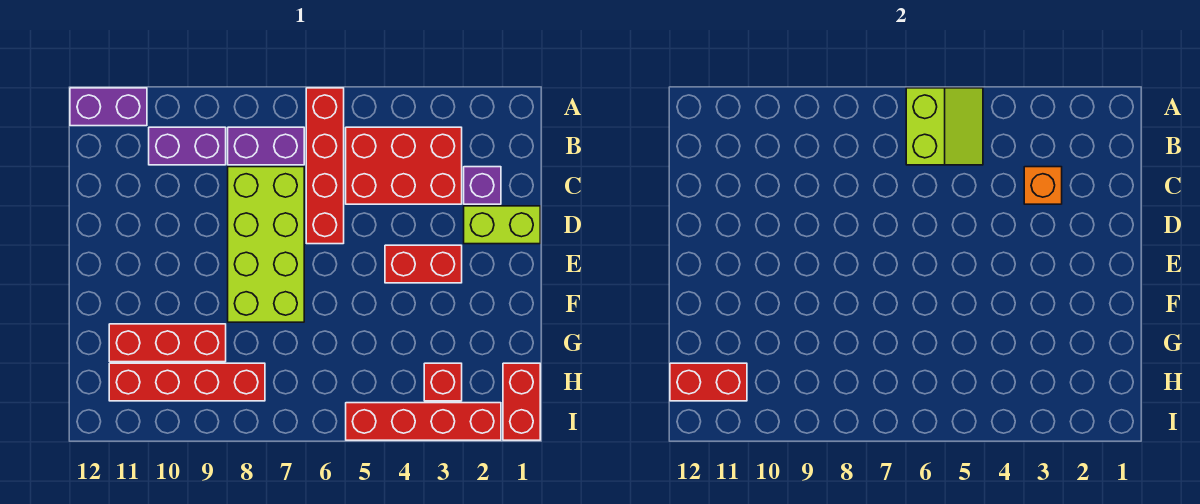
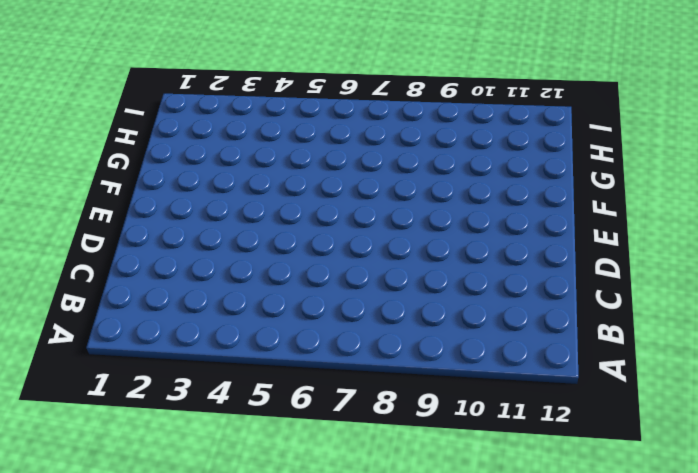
none -> red brick A6:D6 level 1
none -> purple brick A11:A12 level 1
none -> red brick B3:C5 level 1

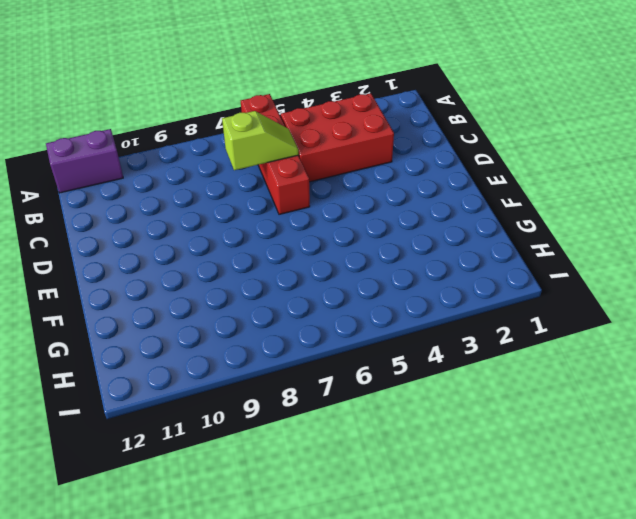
lime slope C6:C7 level 2 top 7 -> none
none -> purple brick B7:B8 level 1
none -> purple brick B9:B10 level 1
none -> purple brick C2 level 1

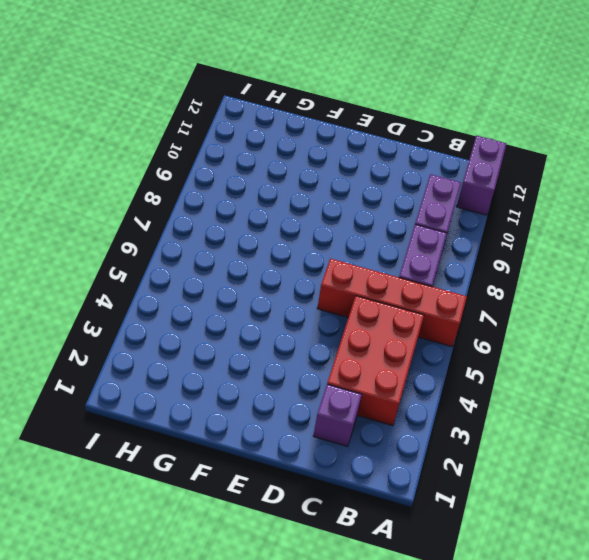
none -> lime brick C7:F8 level 1
none -> lime brick D1:D2 level 1
none -> red brick E3:E4 level 1

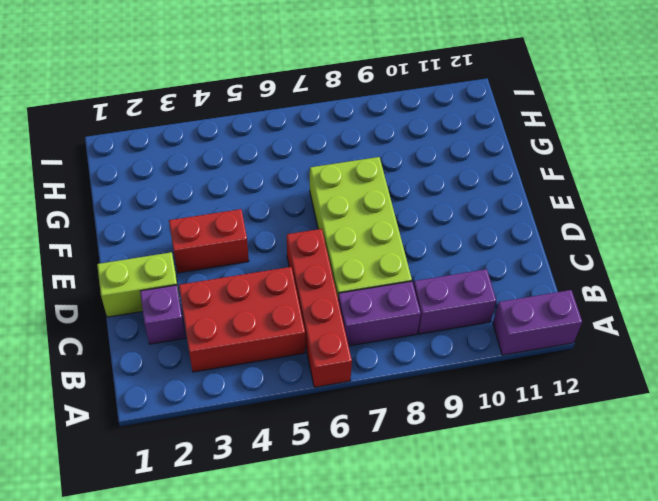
none -> red brick G9:G11 level 1
none -> red brick H1:I1 level 1
none -> red brick H3 level 1

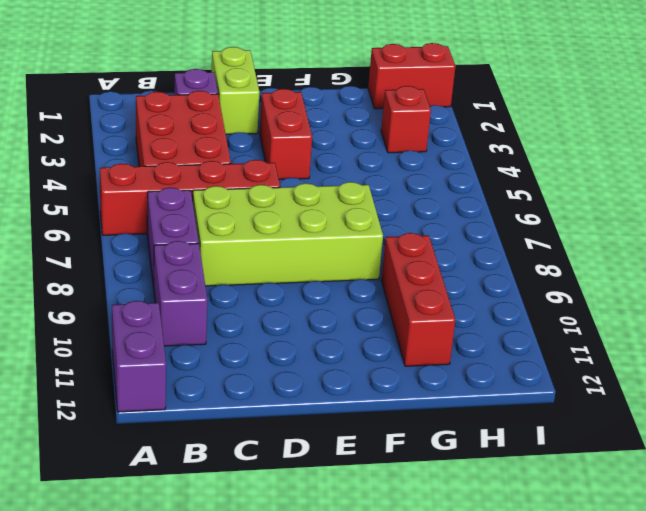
none -> red brick H8:H11 level 1
none -> red brick I2:I5 level 1
none -> lime slope A5:B6 level 2 top 6

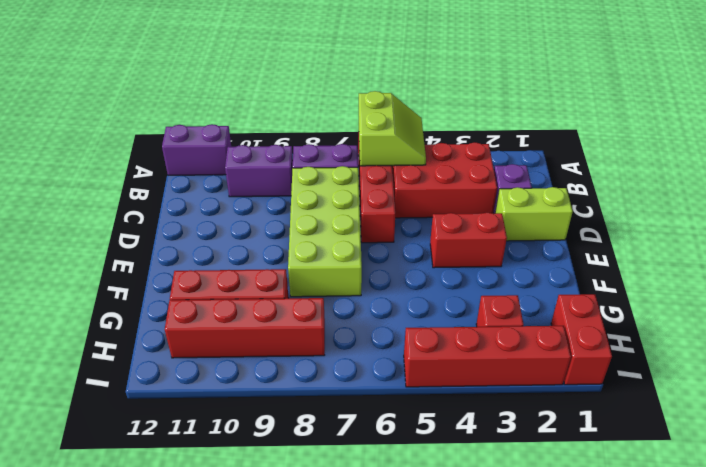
none -> orange brick C3 level 2
none -> red brick H11:H12 level 2

